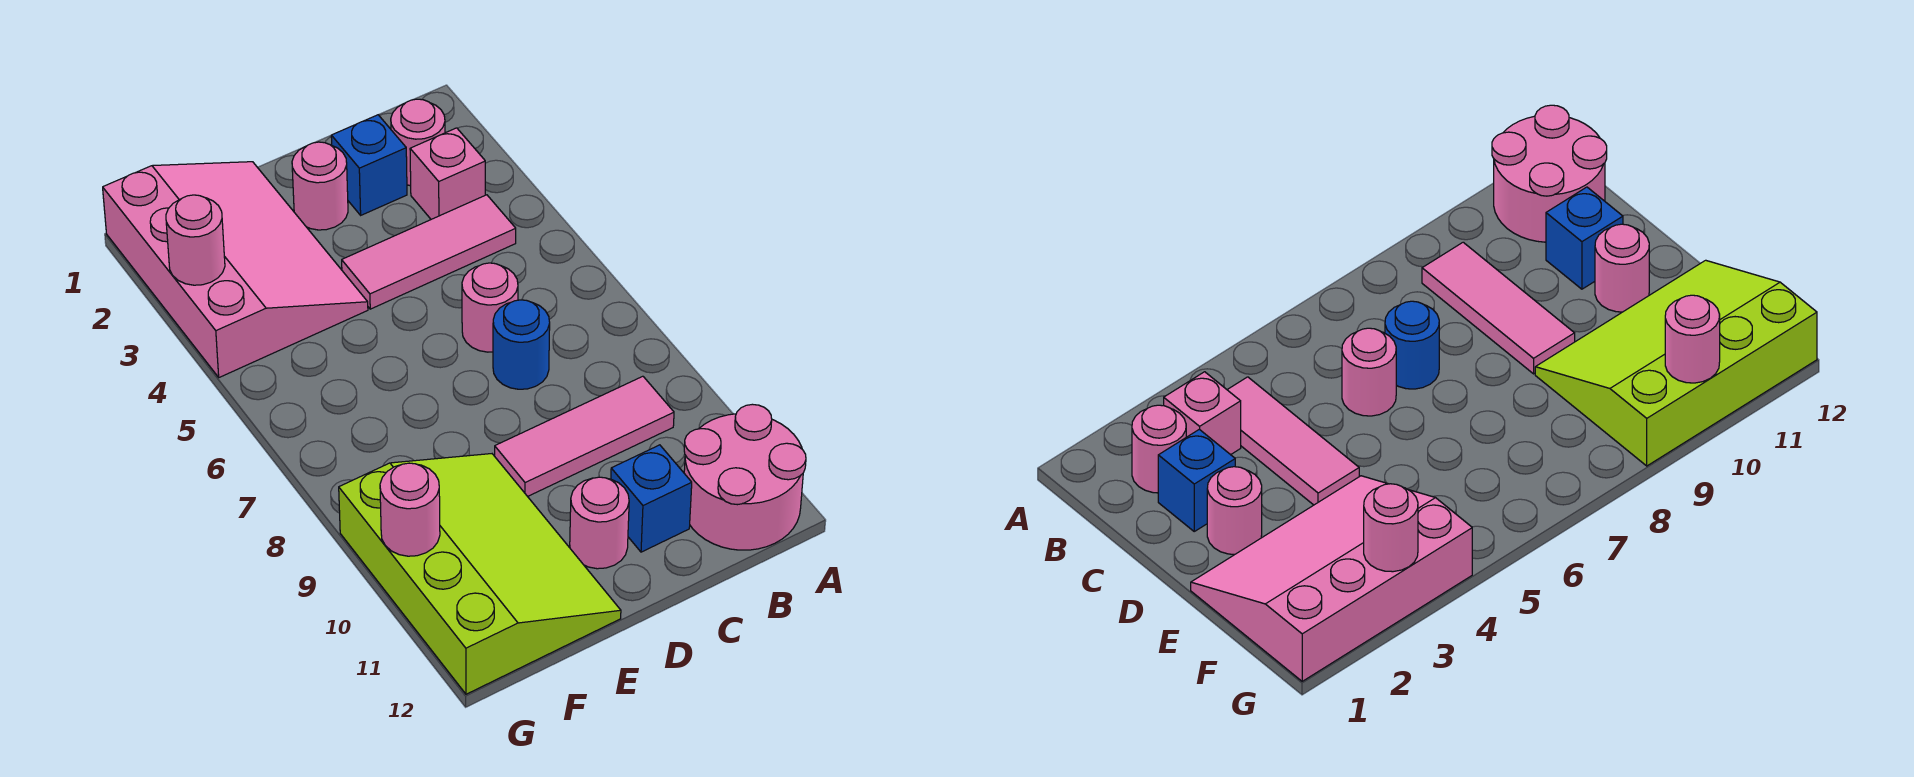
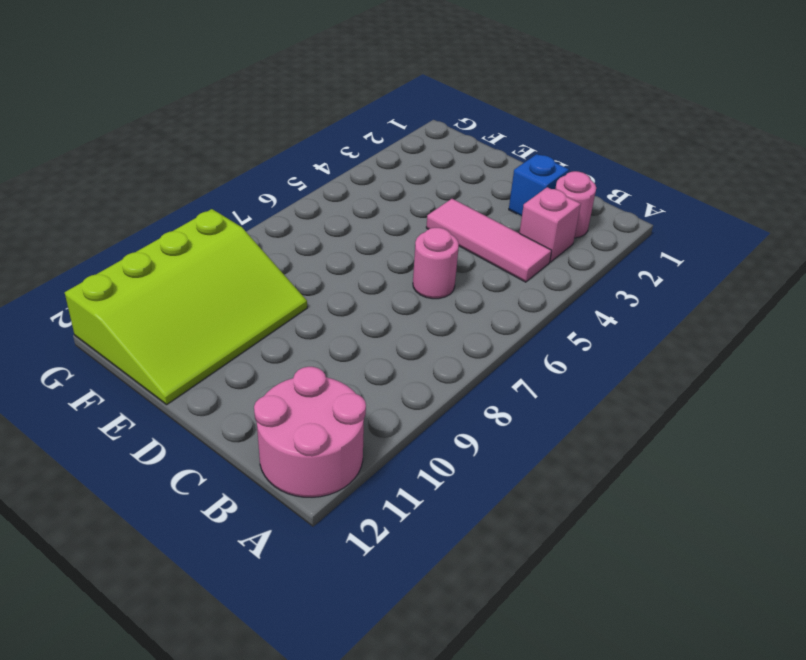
none -> pink tile B9:D9 level 1
none -> blue round brick C7 level 1
none -> blue brick C11 level 1

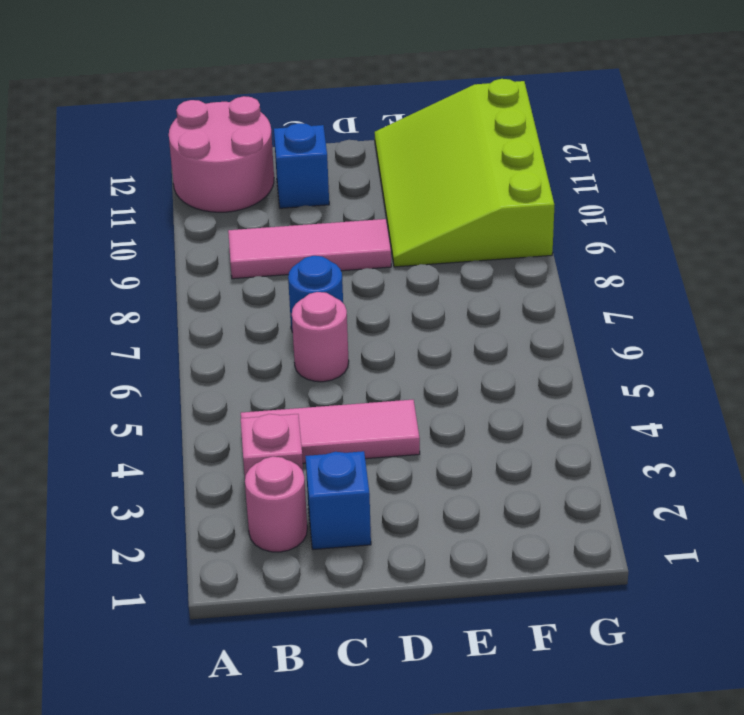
none -> pink round brick D2 level 1
none -> pink round brick D11 level 1
none -> pink slope E1:G4 level 1 top G

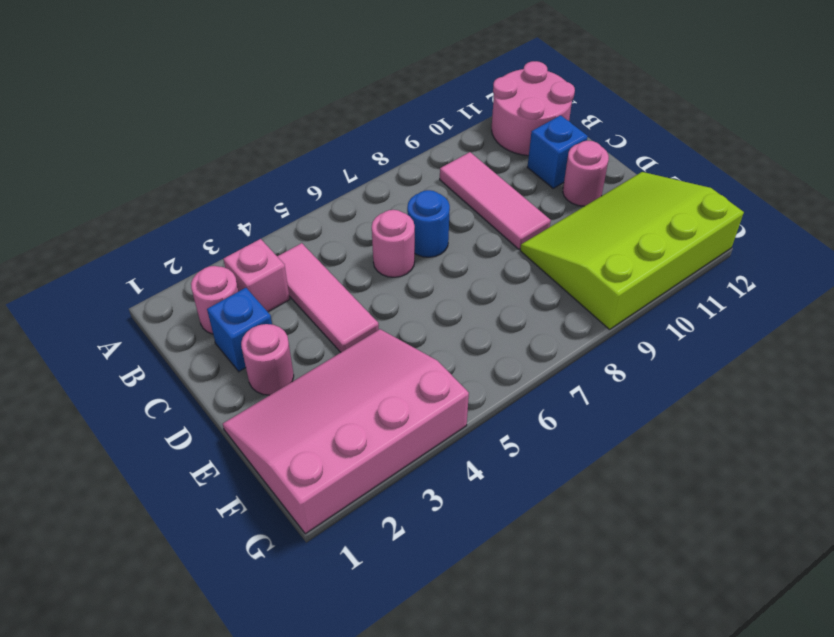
none -> pink round brick G3 level 2
none -> pink round brick G10 level 2

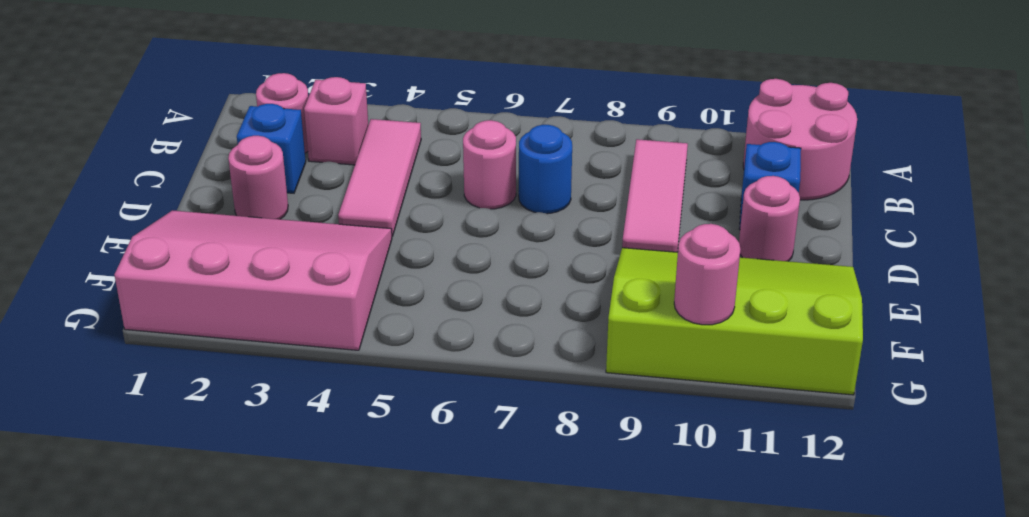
none -> pink round brick G3 level 2

